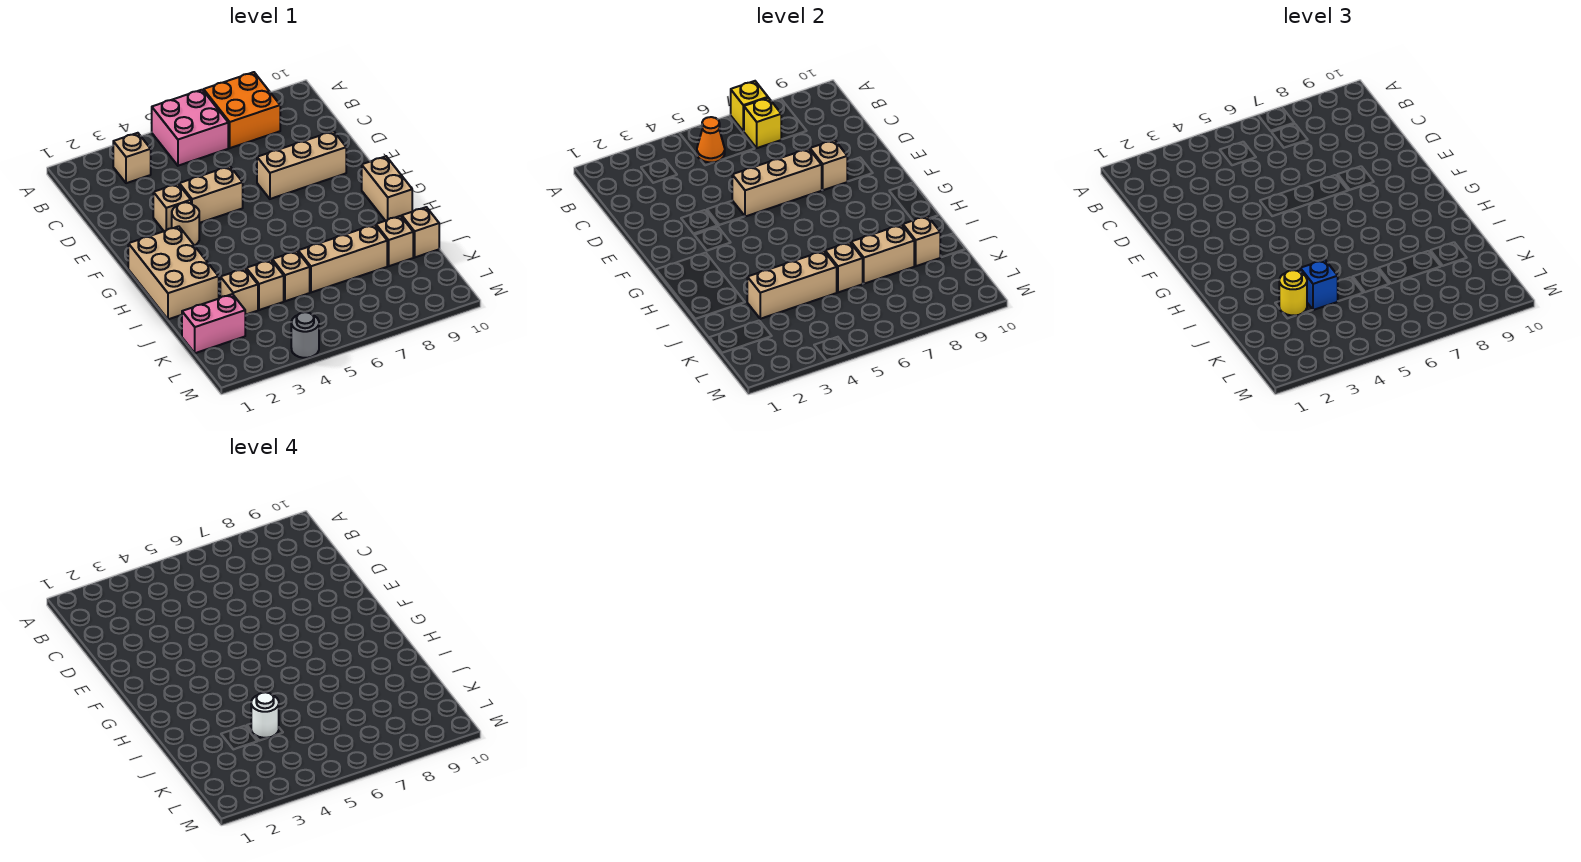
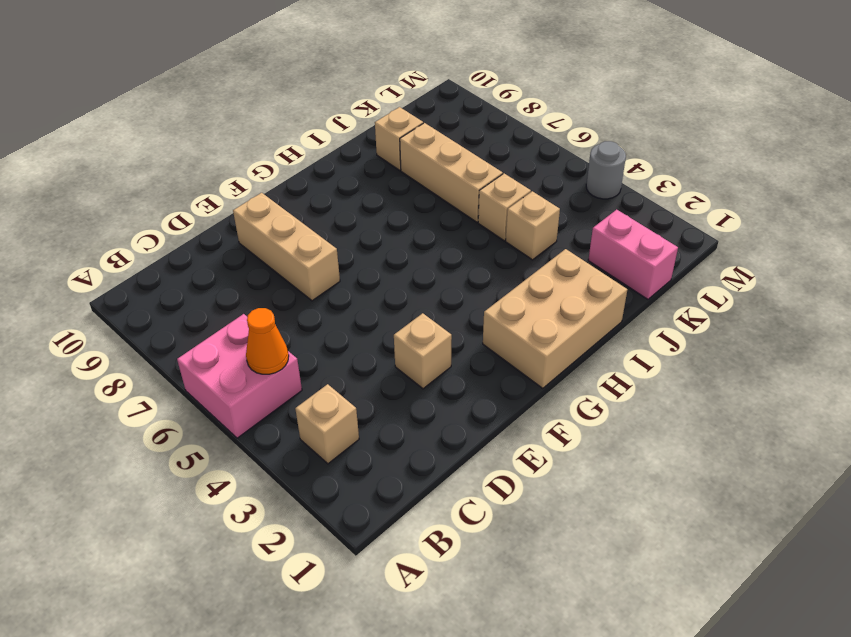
none -> orange brick A7:B8 level 1
none -> tan brick E4:E5 level 1
none -> tan round brick F3 level 1

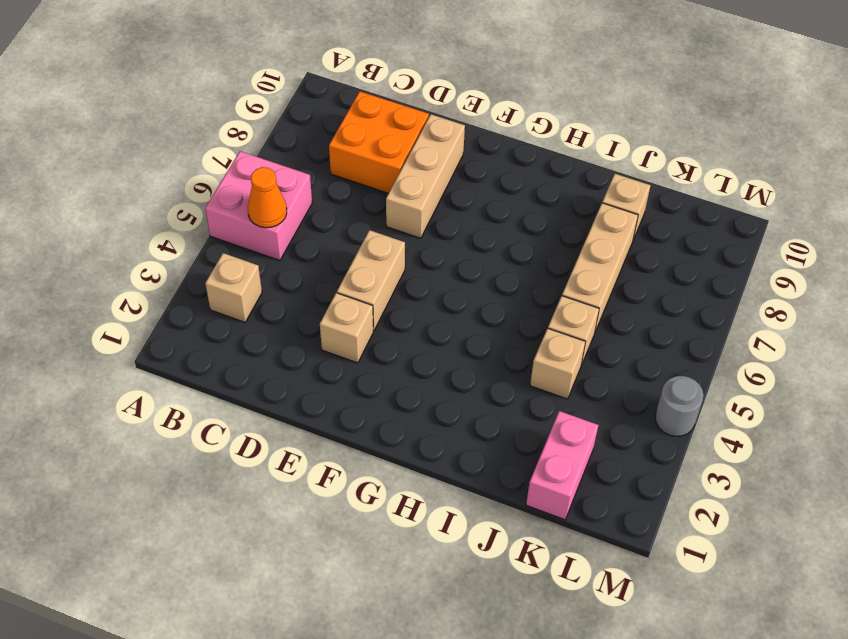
orange brick C8:D9 level 1 -> orange brick A7:B8 level 1
none -> tan round brick F3 level 1
none -> tan brick G1:I2 level 1
none -> tan brick G10:H10 level 1

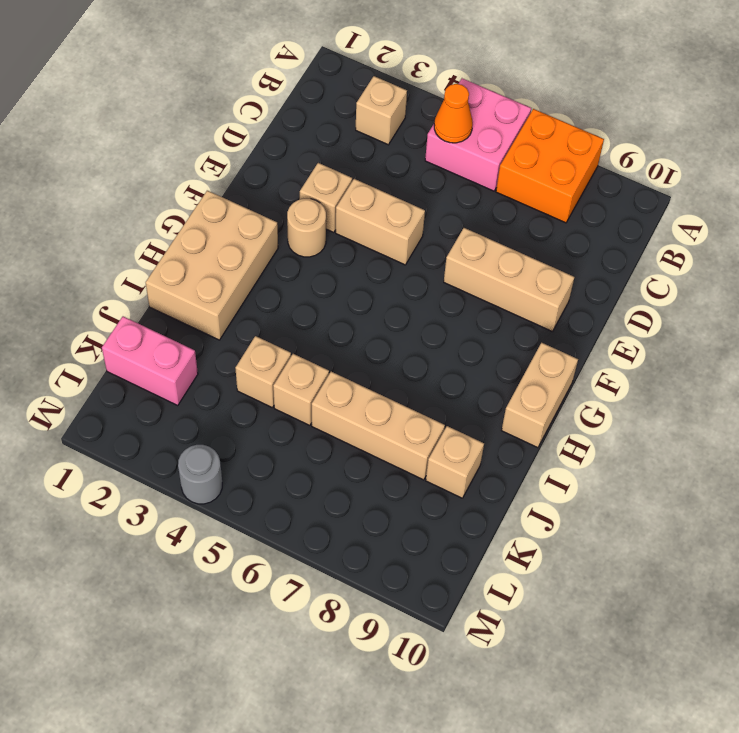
none -> tan brick J3 level 1
none -> tan brick J10 level 1
none -> yellow brick A7 level 2

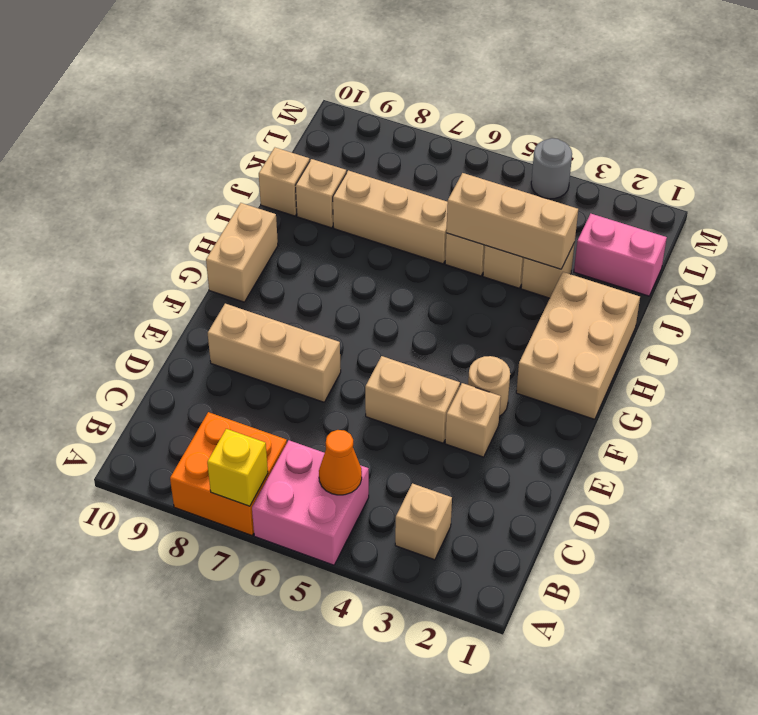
none -> yellow brick B7 level 2
none -> tan brick E5:E7 level 2
none -> tan brick E8 level 2

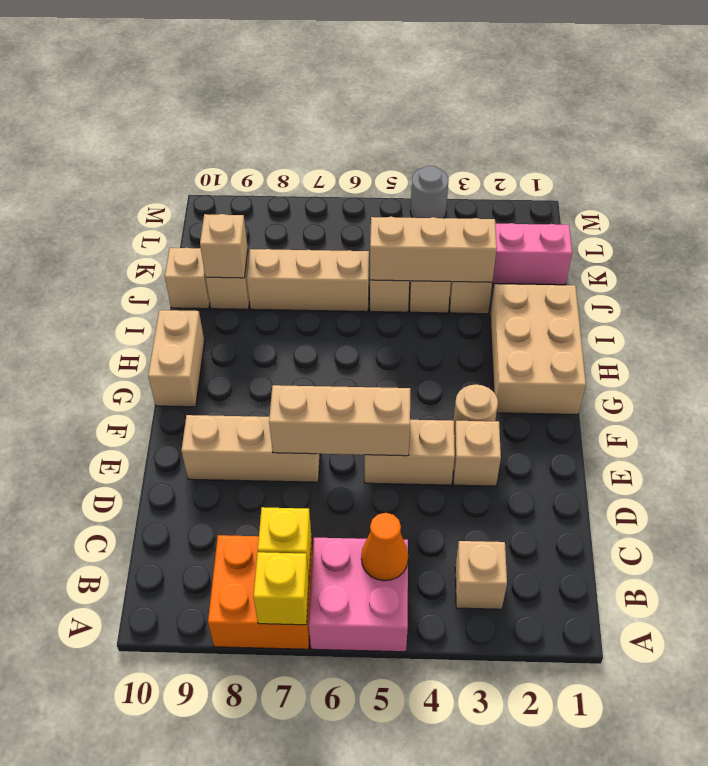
none -> tan brick E8 level 2
none -> tan brick J6 level 2
none -> tan brick J7:J8 level 2

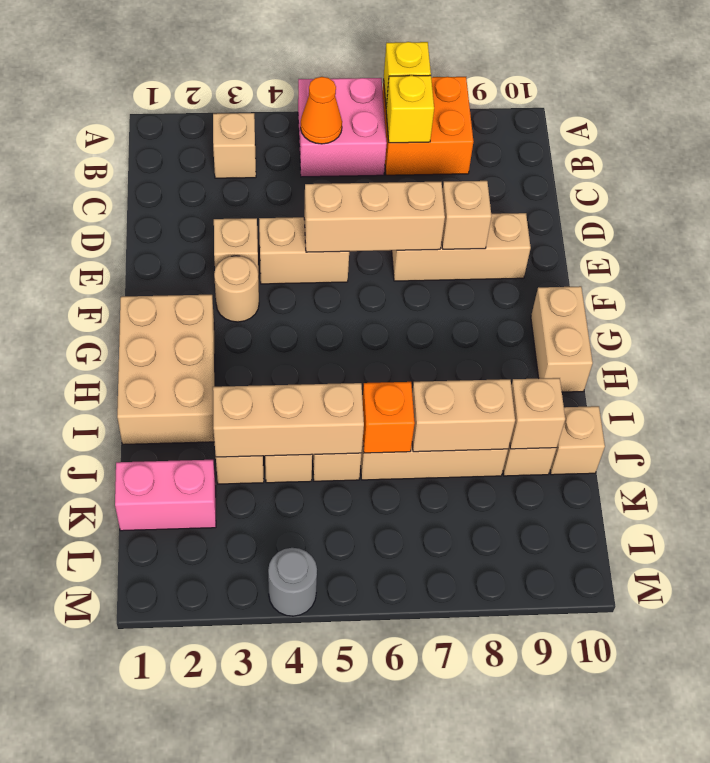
orange brick J6 level 2 -> tan brick J6 level 2
none -> yellow round brick J3 level 3
none -> blue brick J4 level 3
none -> white round brick J4 level 4

